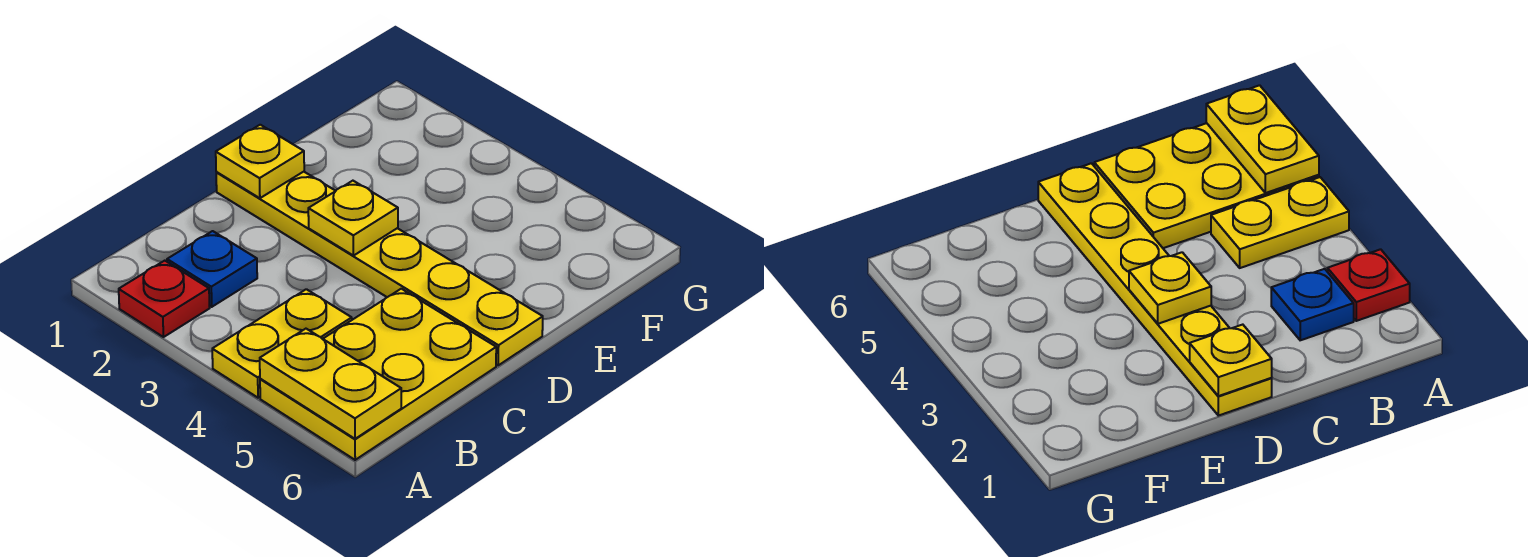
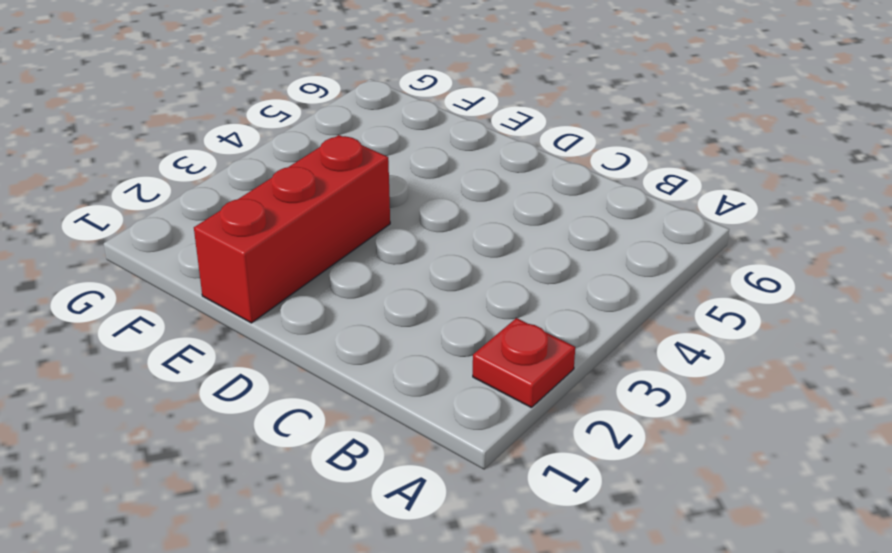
red brick E1:E3 level 1 -> none
none -> yellow plate A4:B4 level 1
none -> yellow plate A5:C6 level 1

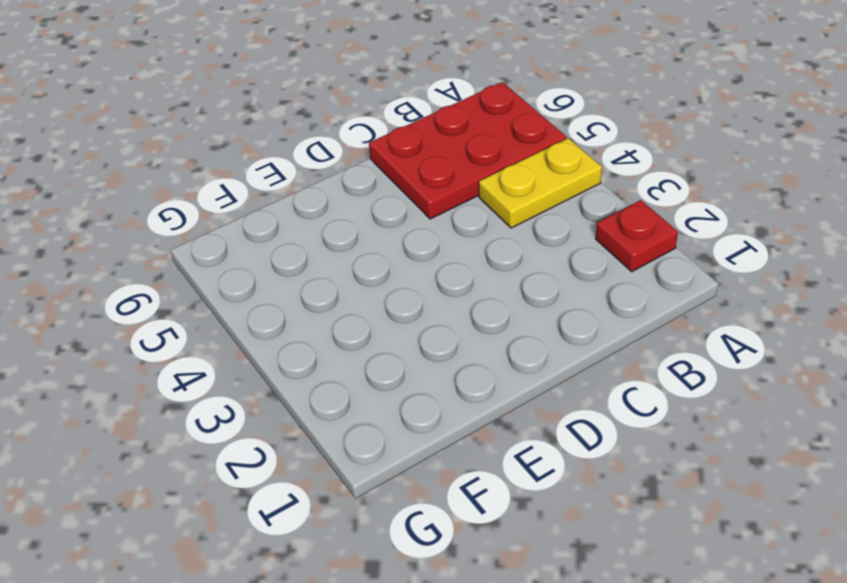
red plate A5:C6 level 1 -> yellow plate A5:C6 level 1
none -> blue plate B2 level 1
none -> yellow plate D1:D6 level 1

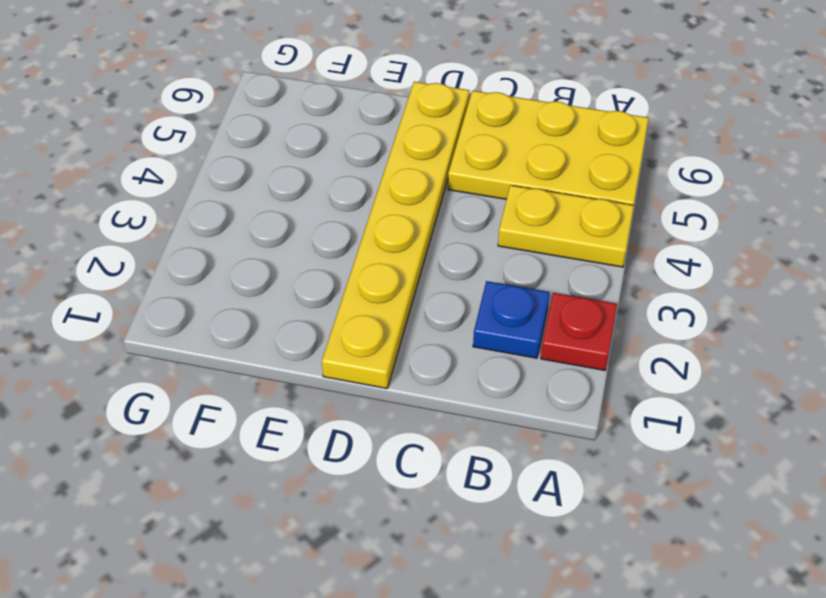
none -> yellow plate A5:A6 level 2
none -> yellow plate D1 level 2

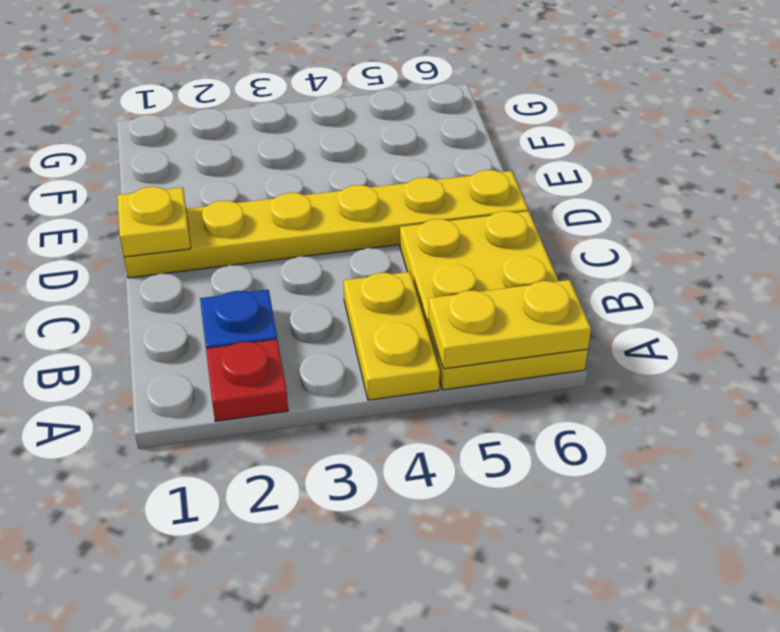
none -> yellow plate D3 level 2

